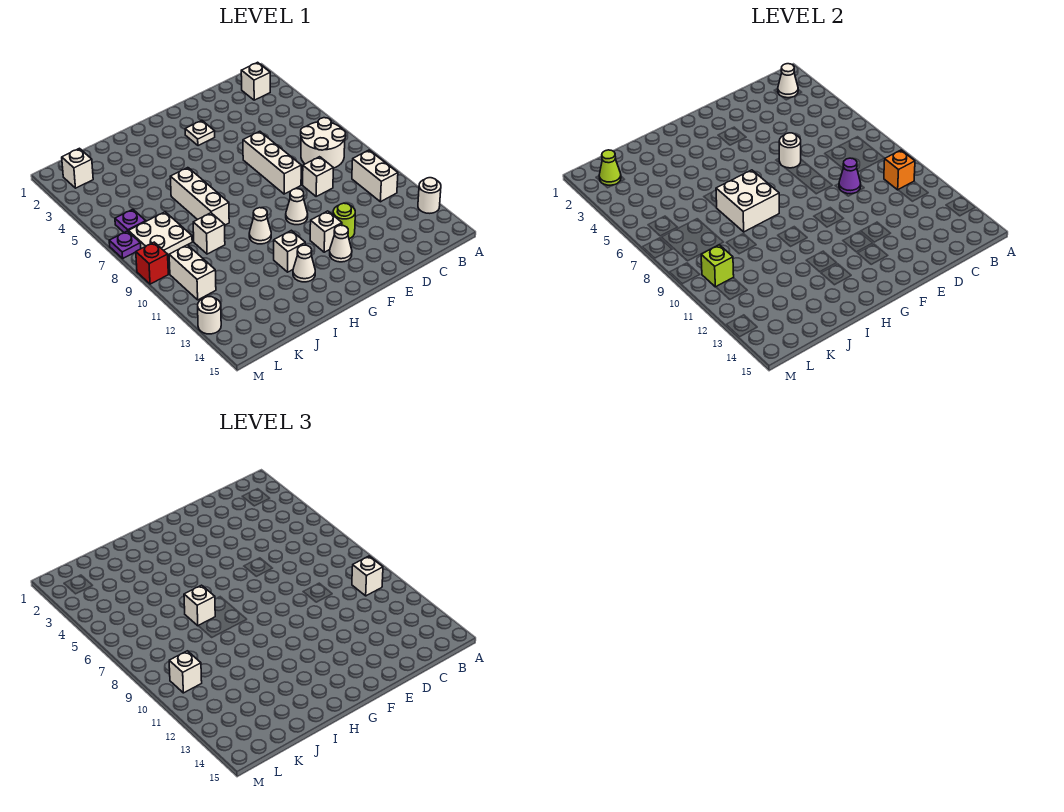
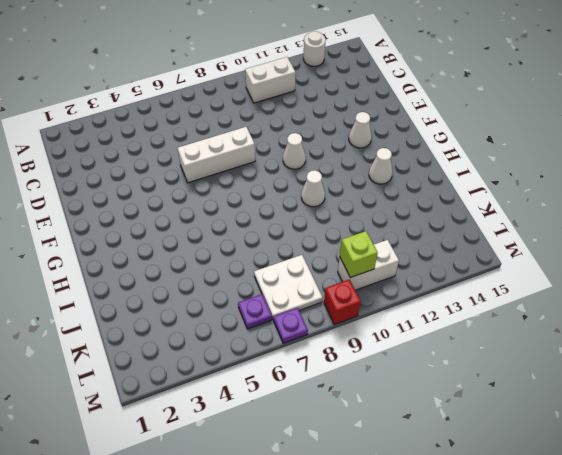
none -> white brick B2 level 1
none -> white round brick B7:C8 level 1
none -> white brick D9 level 1
none -> lime round brick E12 level 1

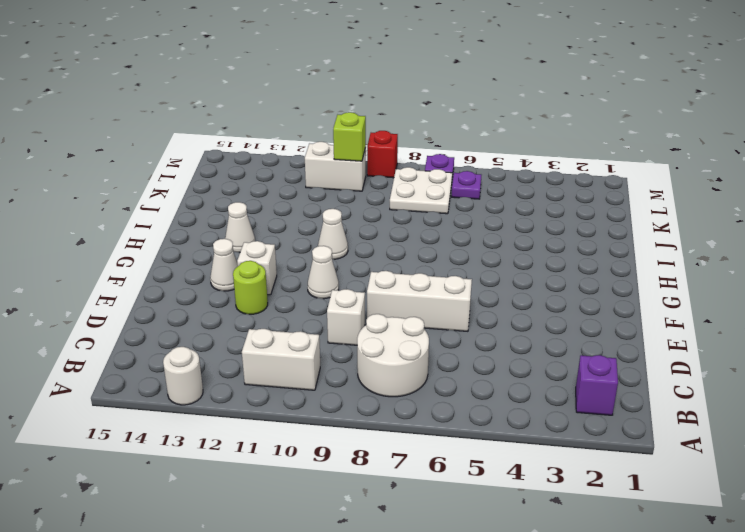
purple brick B2 level 1 -> white brick B2 level 1
none -> white plate F3 level 1
none -> white brick H12 level 1
none -> white brick I6:I8 level 1
none -> white brick J9 level 1

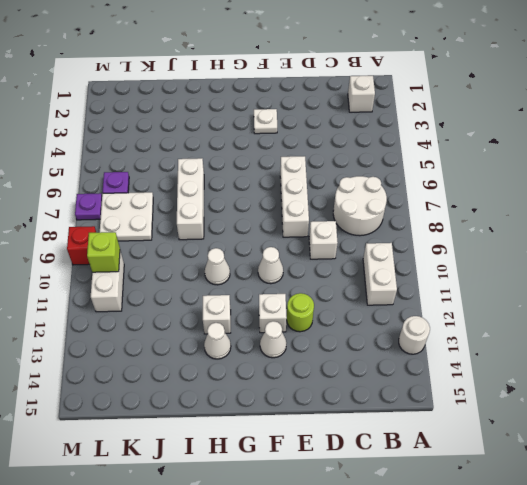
none -> white brick J9 level 1
none -> white brick L2 level 1
none -> white round brick M13 level 1
none -> white cone B2 level 2

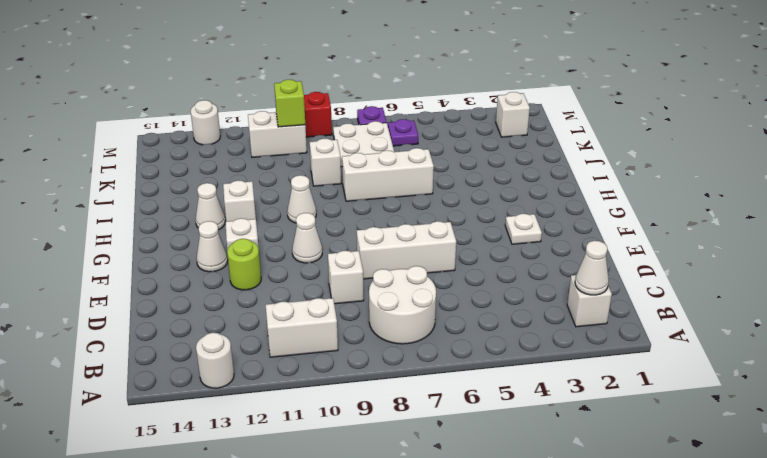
none -> orange brick B10 level 2
none -> purple cone D9 level 2
none -> white round brick E6 level 2
none -> white brick H7:I8 level 2

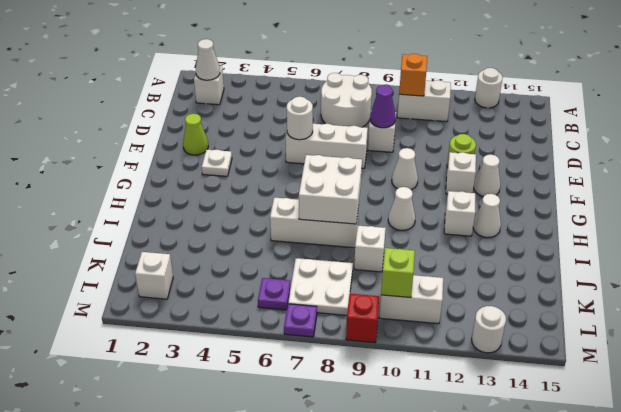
lime cone E2 level 1 -> lime cone L2 level 2
none -> white brick B10 level 3
none -> white brick I7 level 3
none -> white brick L10 level 3

